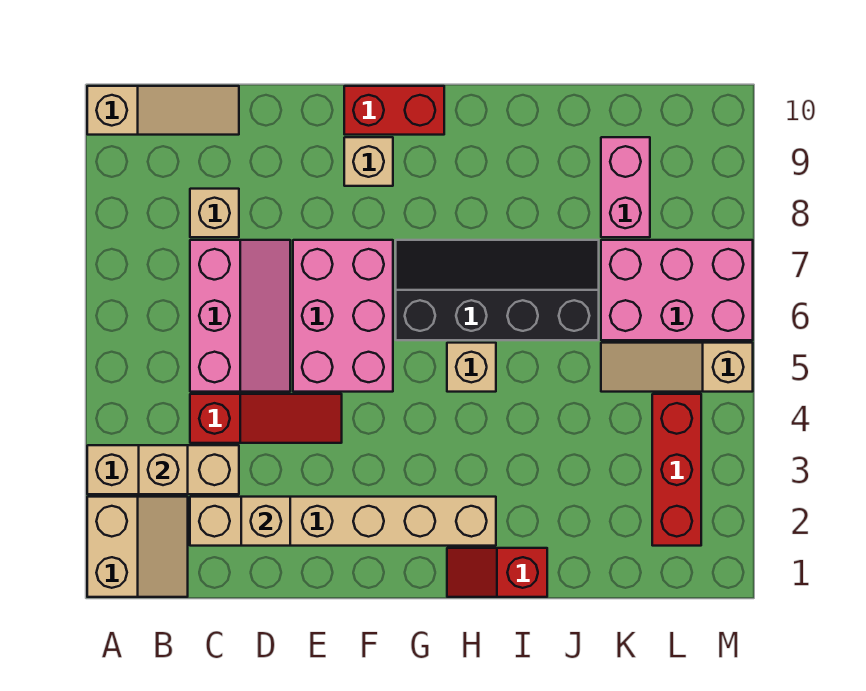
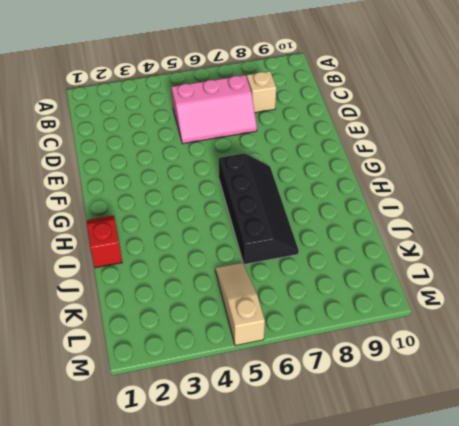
none -> tan slope A1:B2 level 1 top A
none -> tan brick A3:C3 level 1
none -> tan slope A10:C10 level 1 top A

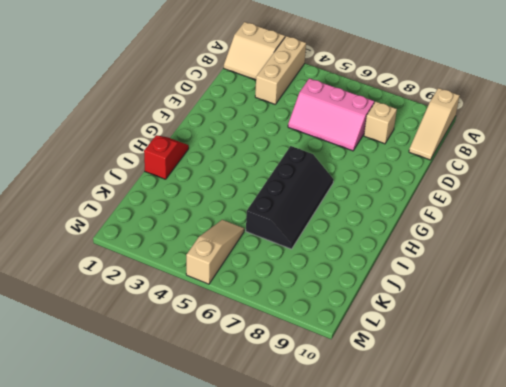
none -> tan brick C2:H2 level 1
none -> red slope C4:E4 level 1 top C
none -> pink brick E5:F7 level 1

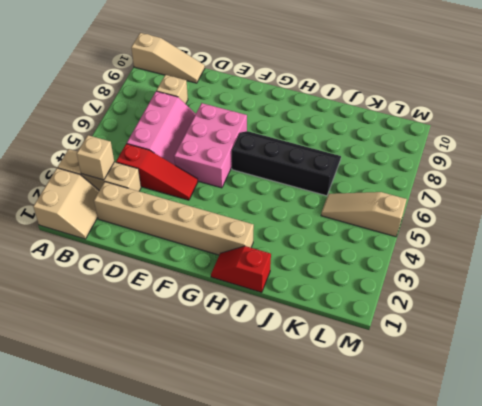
none -> tan brick F9 level 1
none -> red brick F10:G10 level 1
none -> tan brick H5 level 1

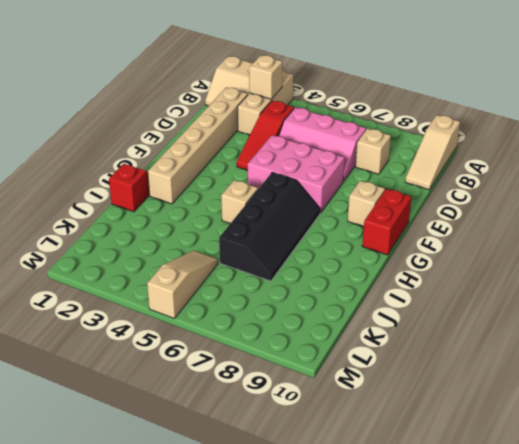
none -> pink brick K6:M7 level 1
none -> pink brick K8:K9 level 1
none -> red brick L2:L4 level 1

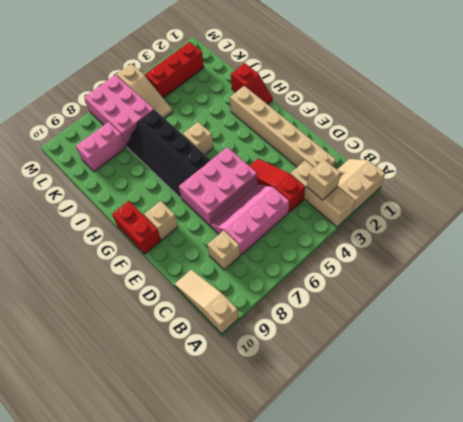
none -> tan brick D2 level 2

